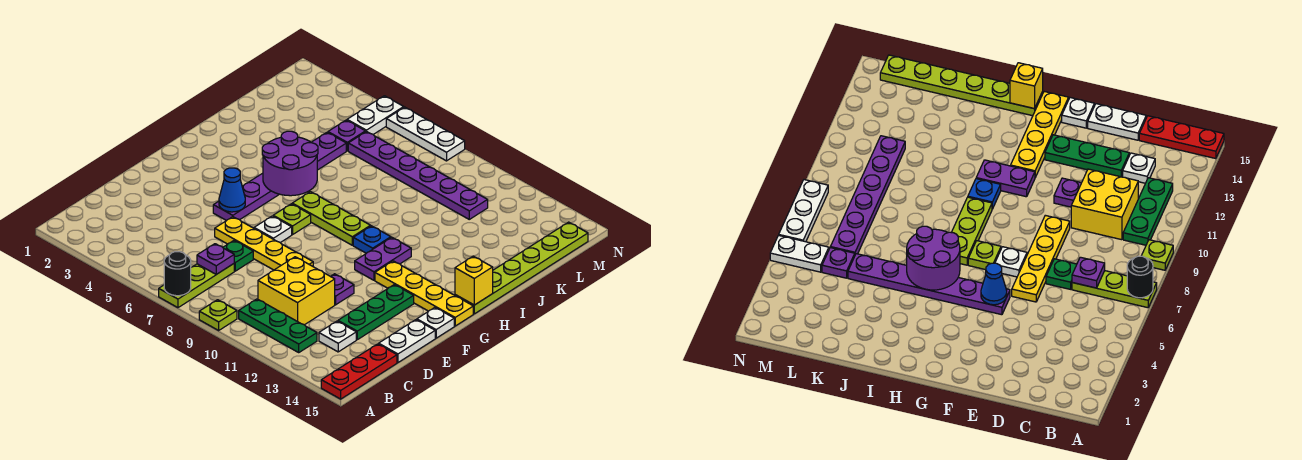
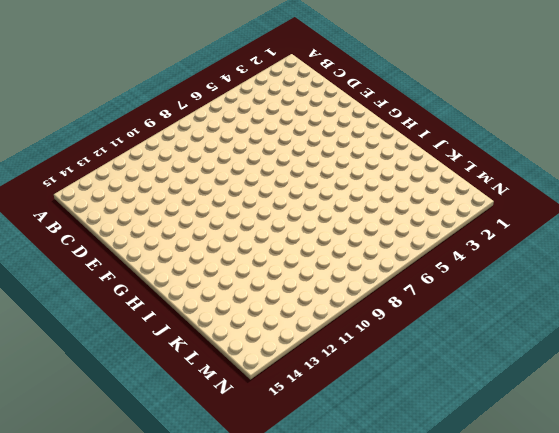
none -> lime plate A7:C7 level 1
none -> lime plate A9 level 1
none -> red plate A15:C15 level 1

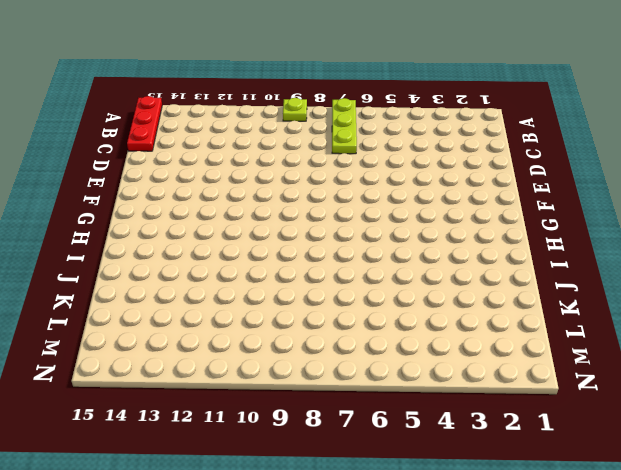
none -> green plate B10:B12 level 1
none -> yellow brick C10:D11 level 1
none -> white plate C13 level 1

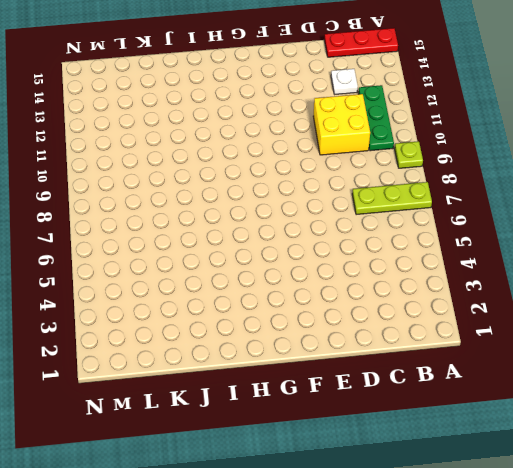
none -> green plate D7 level 1
none -> green plate D13:F13 level 1
none -> white plate D15:E15 level 1

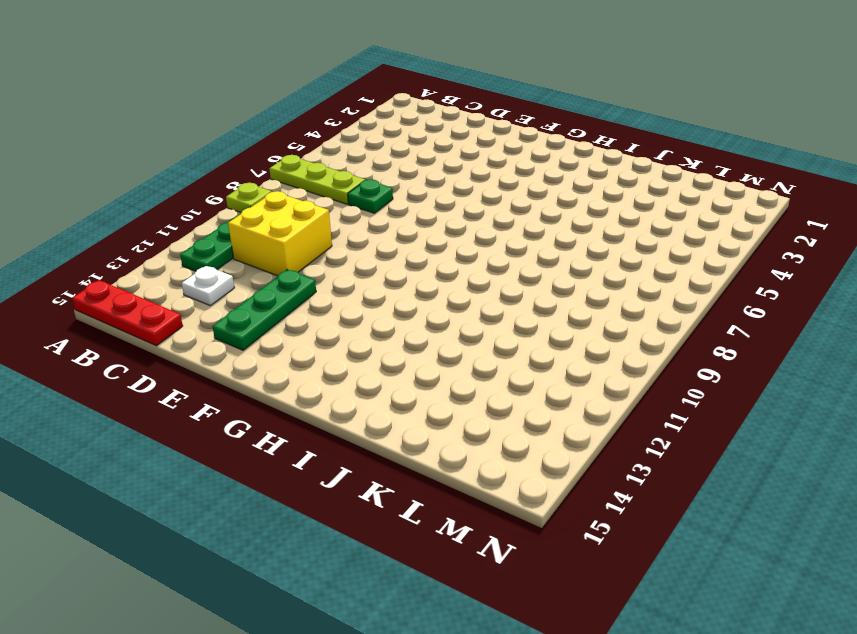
green plate E12:E14 level 1 -> green plate D13:F13 level 1
none -> white plate D15:E15 level 1
none -> yellow plate E6:E9 level 1
none -> purple plate E11 level 1

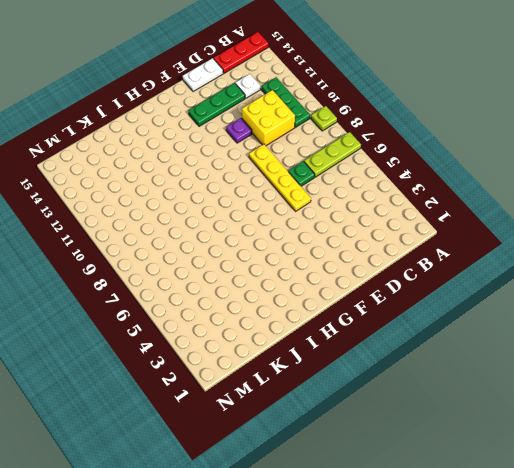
none -> purple plate F5:K5 level 1
none -> white plate F7 level 1
none -> white plate F15 level 1

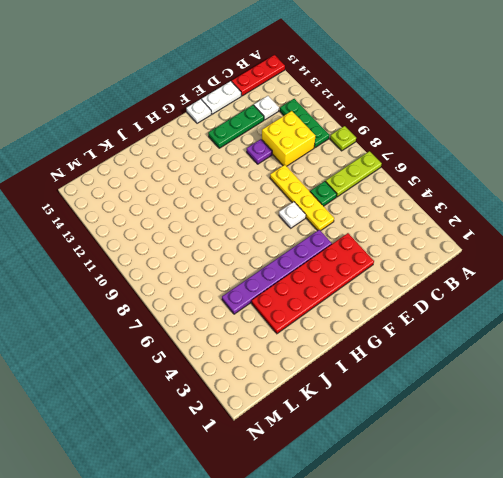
red plate E3:J4 level 1 -> none
none -> lime plate G7 level 1
none -> purple plate G11:H11 level 1
none -> yellow plate G12:G15 level 1

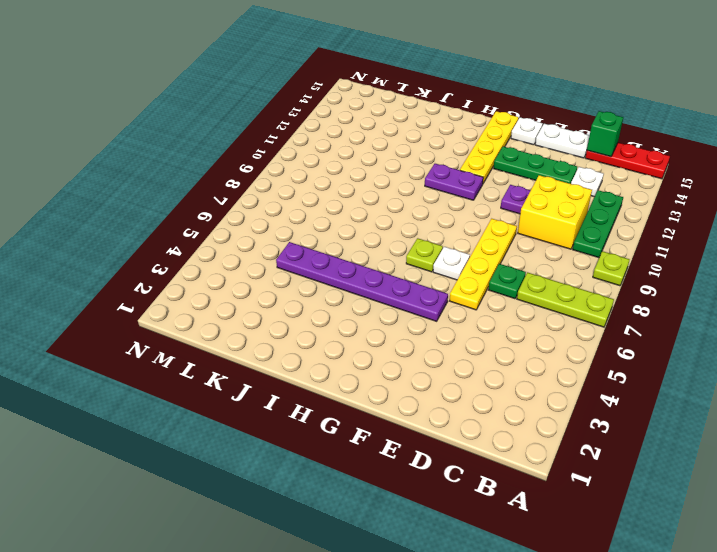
green brick C15 level 2 -> none
none -> lime plate H7:H9 level 1
none -> blue plate H10 level 1
none -> lime plate H15:M15 level 1

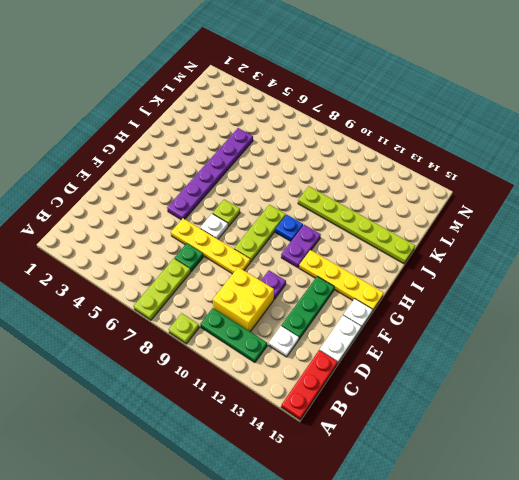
lime plate F9:H9 level 1 -> lime plate H7:H9 level 1
lime plate J10:J15 level 1 -> lime plate H15:M15 level 1
none -> purple plate L5 level 1
none -> purple plate L6:L11 level 1
none -> white plate M5:N5 level 1

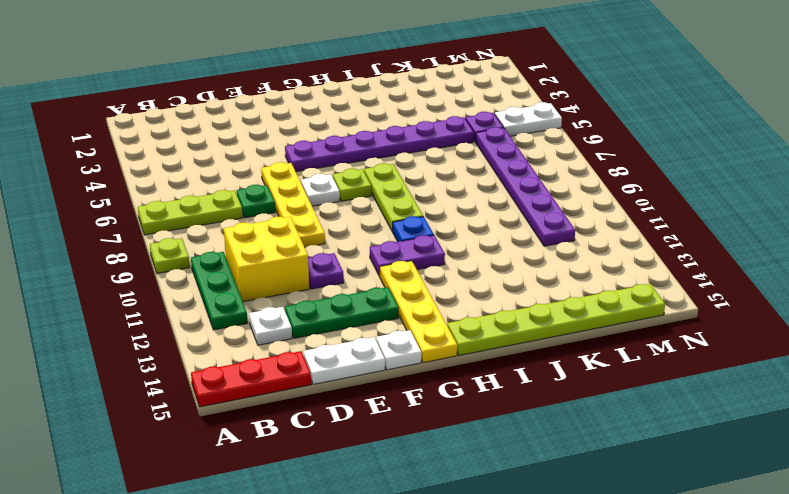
none -> white plate N6:N8 level 1
none -> black round brick A7 level 2
none -> purple plate C7 level 2

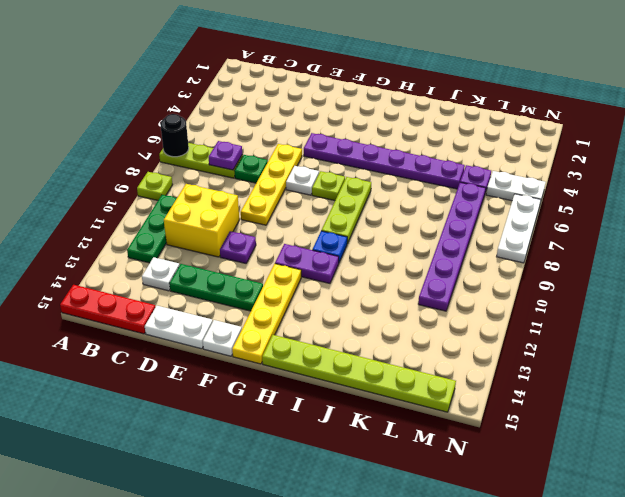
none -> blue cone F5 level 2
none -> purple round brick H5:I6 level 2
none -> yellow brick H15 level 2

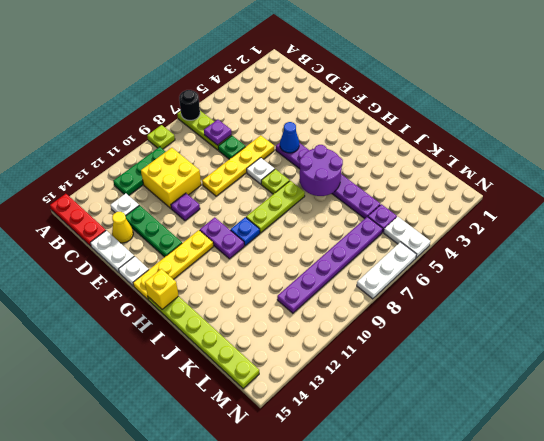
yellow cone D14 level 1 -> none

